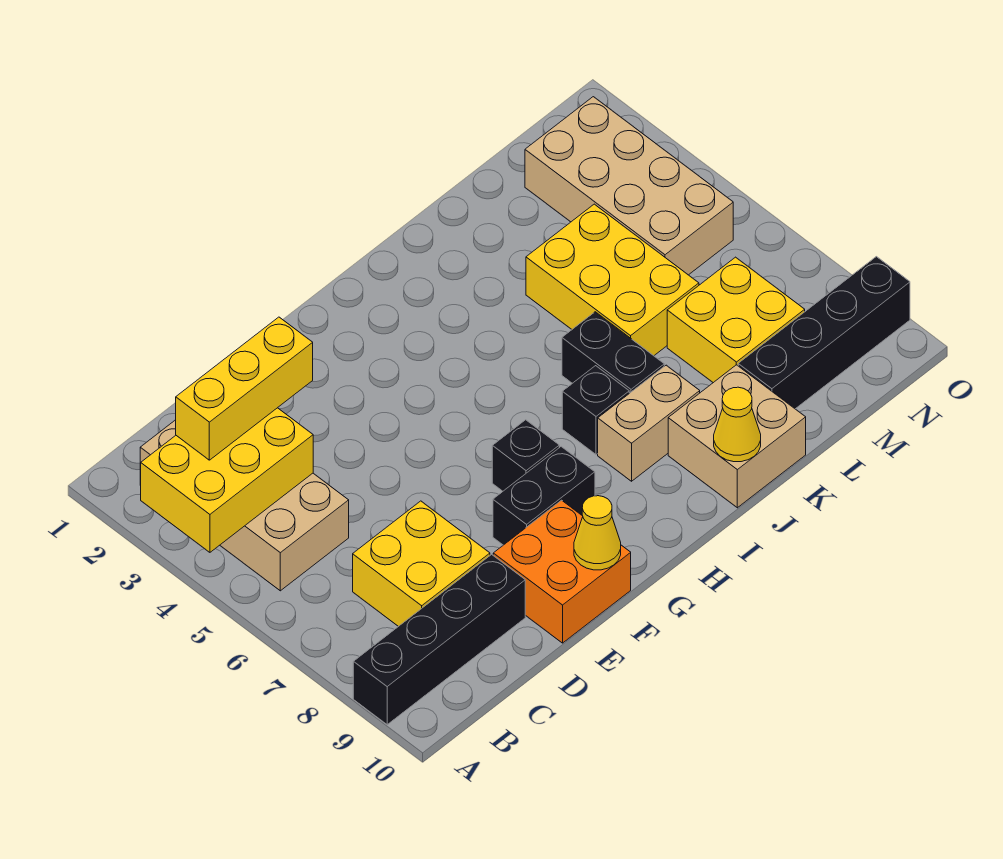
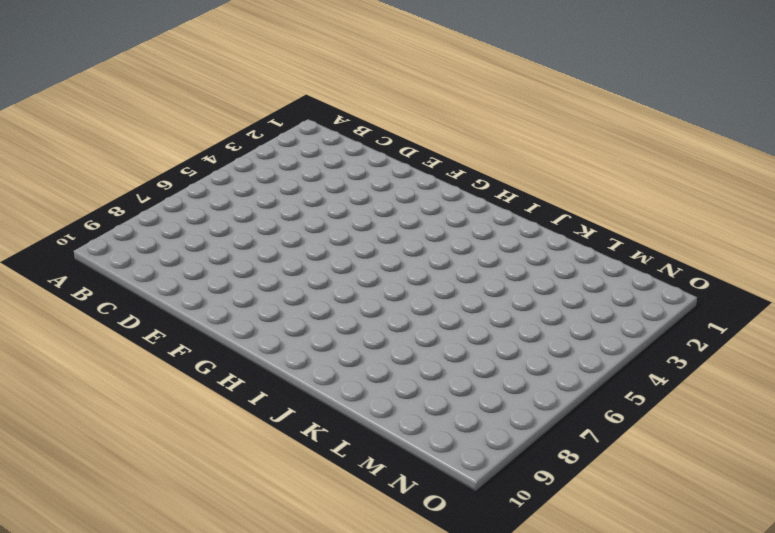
none -> black brick A9:D9 level 1
none -> tan brick B2:C5 level 1
none -> yellow brick C7:D8 level 1

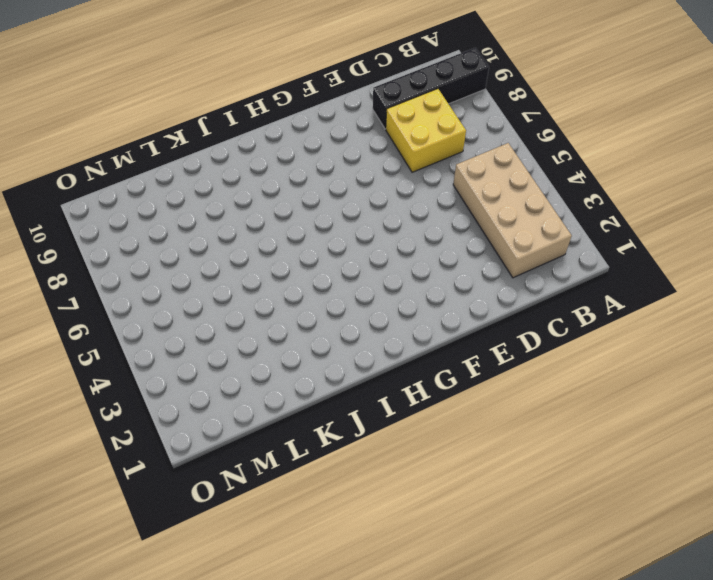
none -> orange brick E9:F10 level 1
none -> black brick F8:G8 level 1
none -> black brick G7 level 1

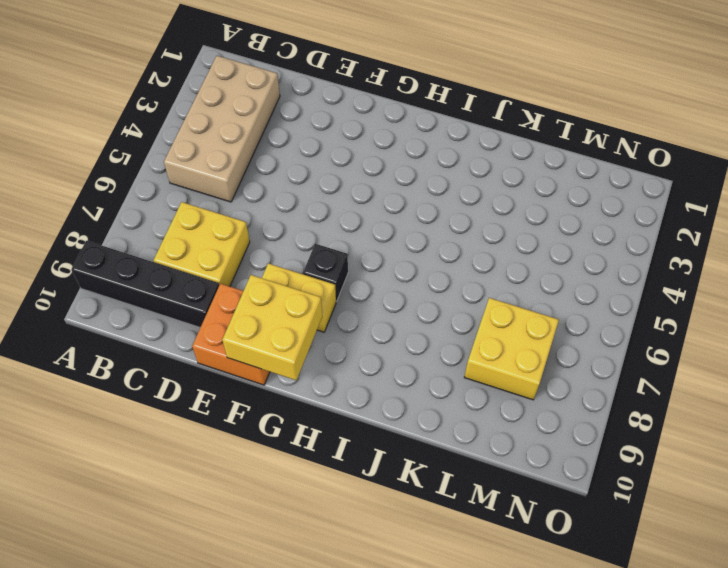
yellow brick F8:G8 level 1 -> black brick F8:G8 level 1
yellow brick F9:G10 level 2 -> yellow cone F10 level 2
none -> black brick I7 level 1
none -> tan brick I8:J8 level 1
none -> black brick J6:J7 level 1

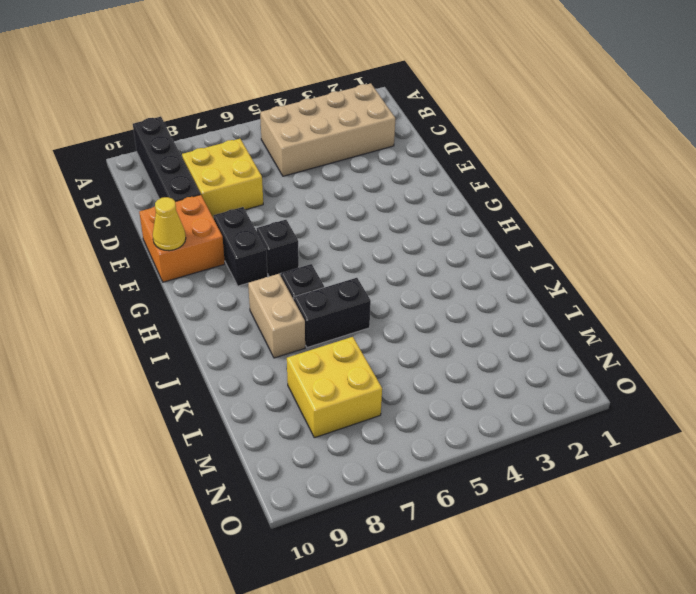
none -> tan brick J9:K10 level 1
none -> yellow brick K4:L6 level 1
none -> black brick L9:O9 level 1

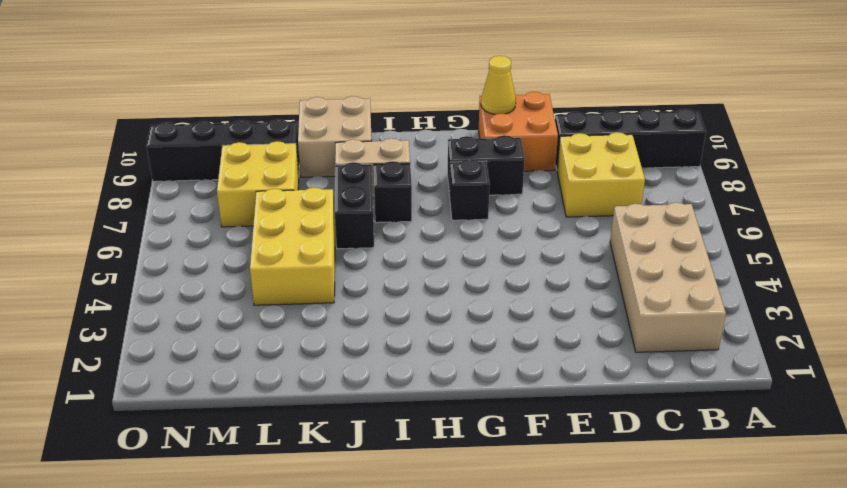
none -> tan brick M2:N5 level 1
none -> yellow brick A3:C4 level 2
none -> yellow cone J10 level 2

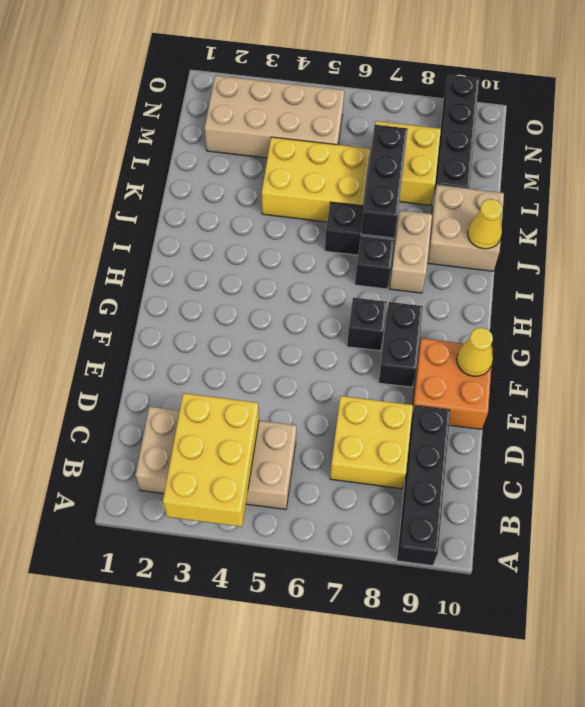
black brick J7:L7 level 2 -> none
none -> yellow brick B3:D3 level 3

